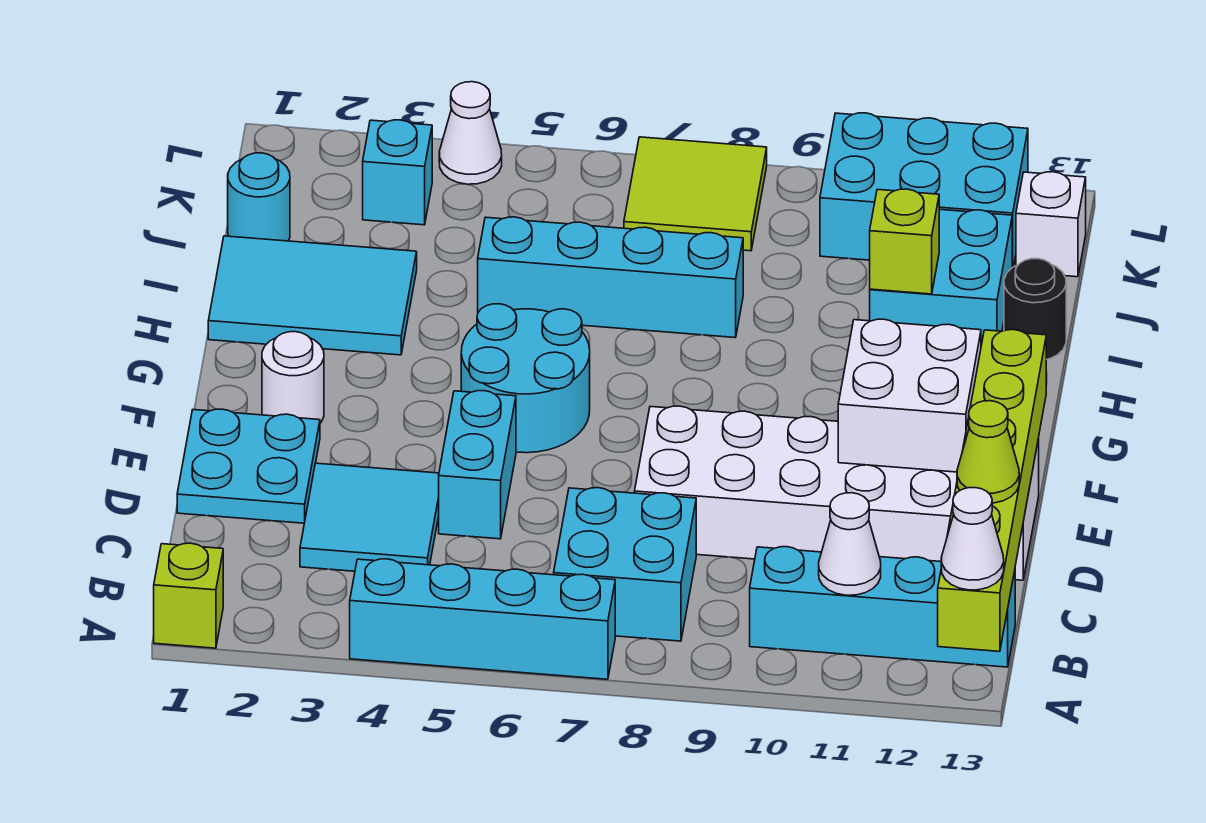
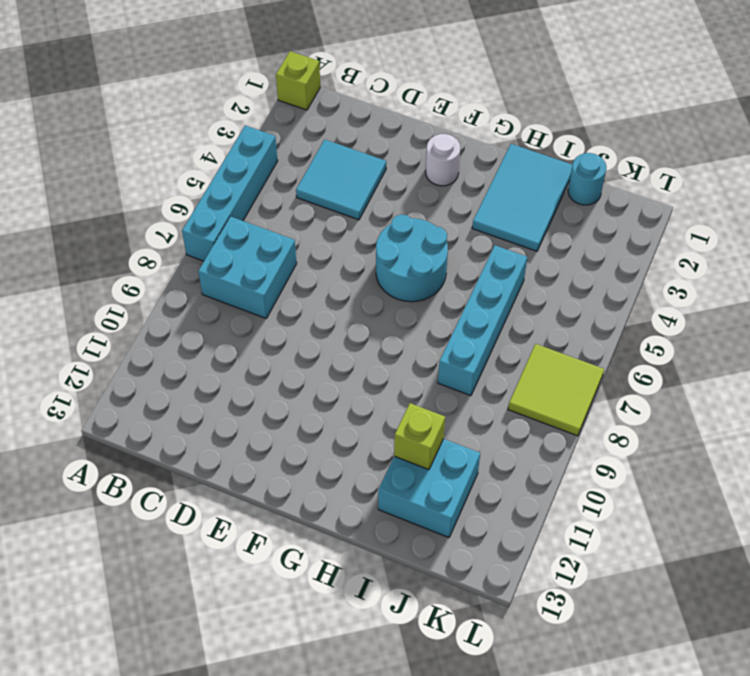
none -> cyan brick B10:B13 level 1
none -> cyan plate D1:E2 level 1
none -> cyan brick D5:E5 level 1

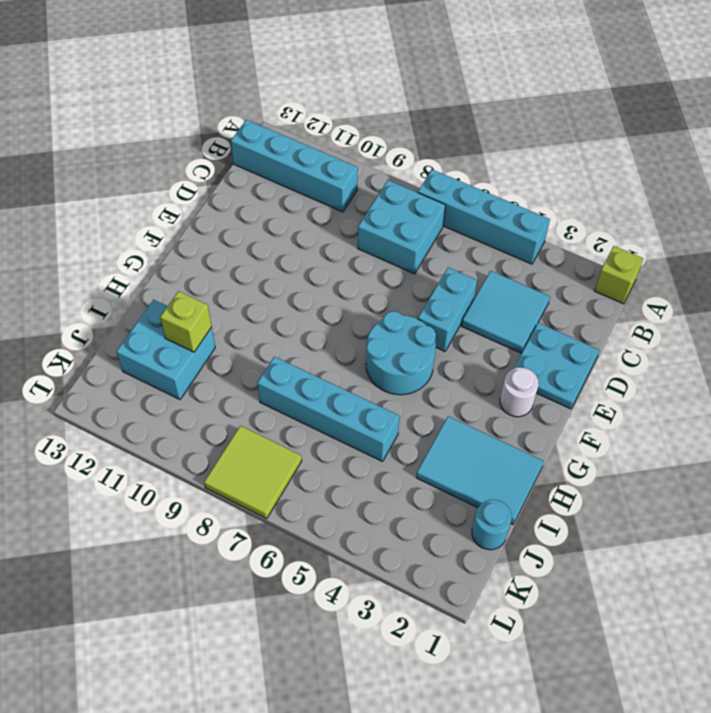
none -> white brick D8:E13 level 1
none -> black round brick I13 level 1
none -> cyan brick K3 level 1

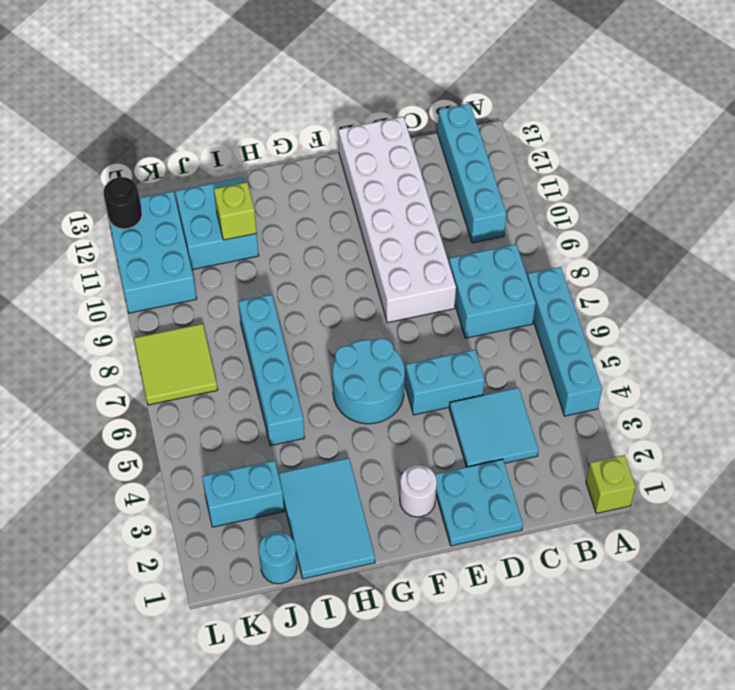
cyan brick J3:K3 level 1 -> cyan brick K3 level 1
black round brick L12 level 2 -> black round brick I13 level 1
none -> white brick K13 level 1
none -> white cone L4 level 1
none -> lime brick A13:F13 level 2

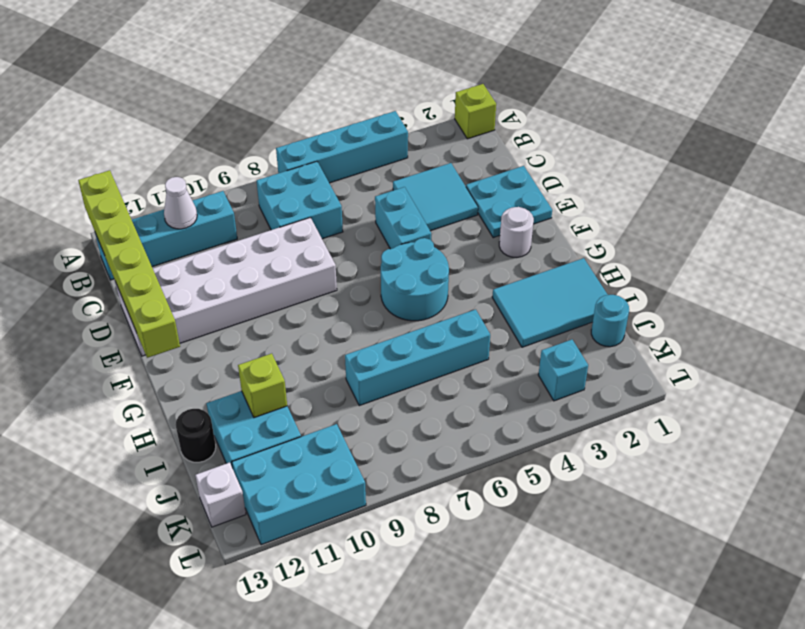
none -> lime tile K7:L8 level 1
none -> white cone L4 level 1
none -> white brick E11:F12 level 2

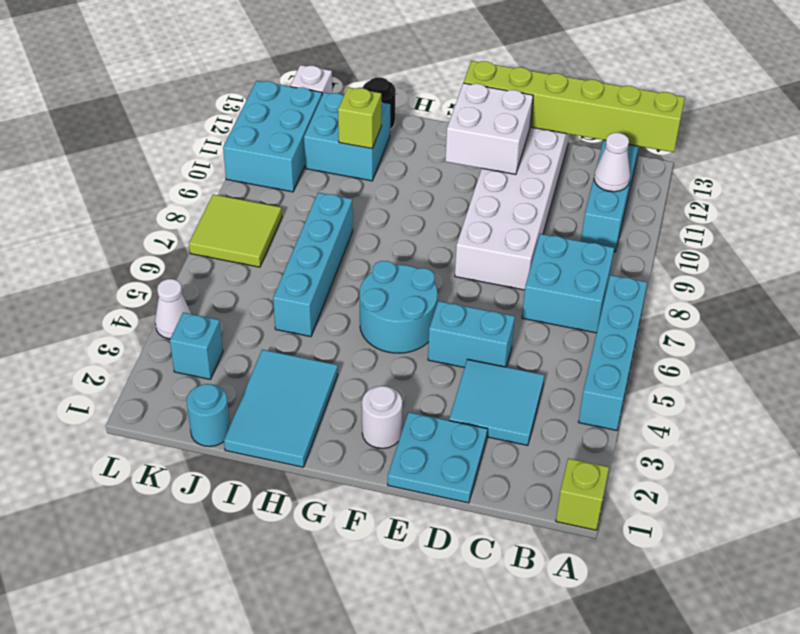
none -> white cone A13 level 3
none -> lime cone C13 level 3

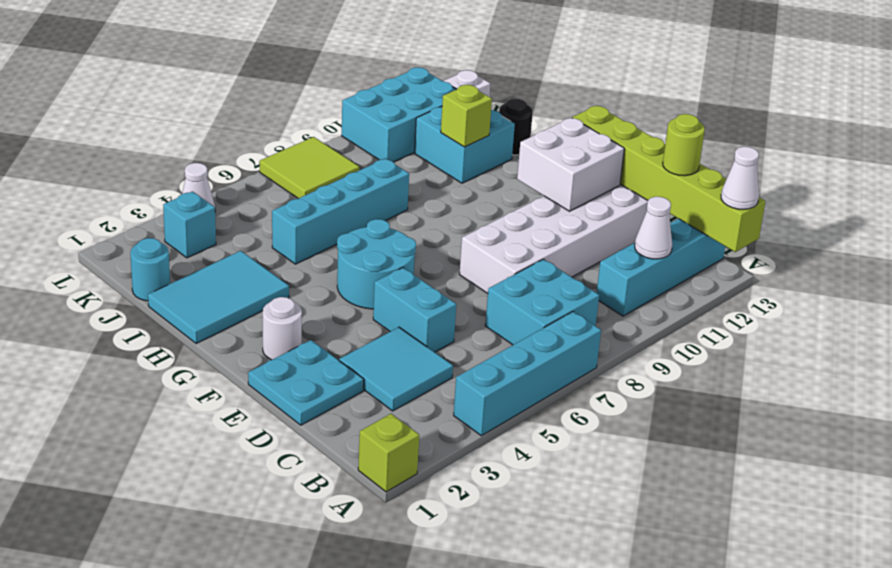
lime round brick C13 level 3 -> lime cone C13 level 3

